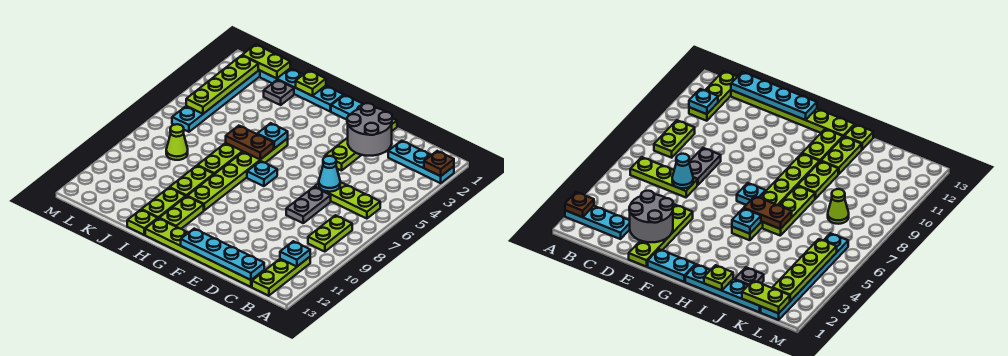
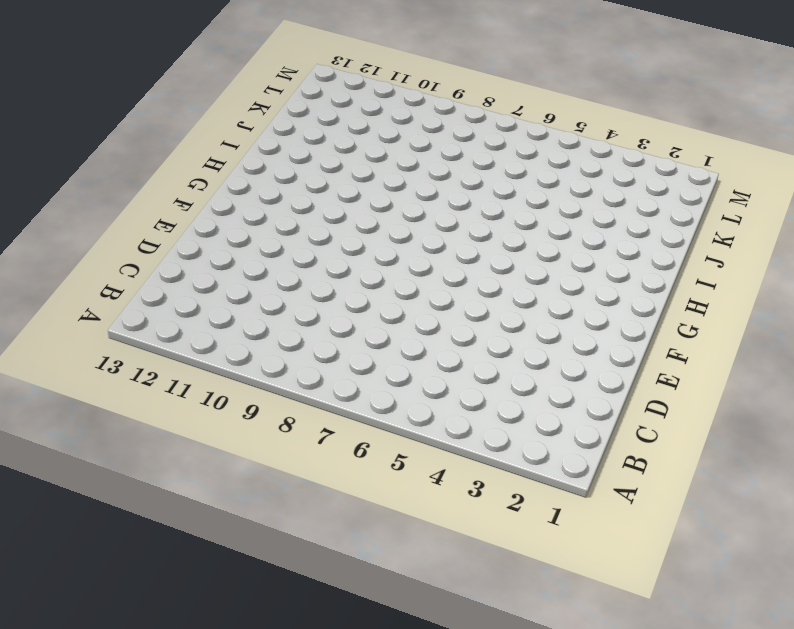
none -> cyan plate A2:C2 level 1
none -> lime plate B6:D6 level 1
none -> lime plate B8:B9 level 1

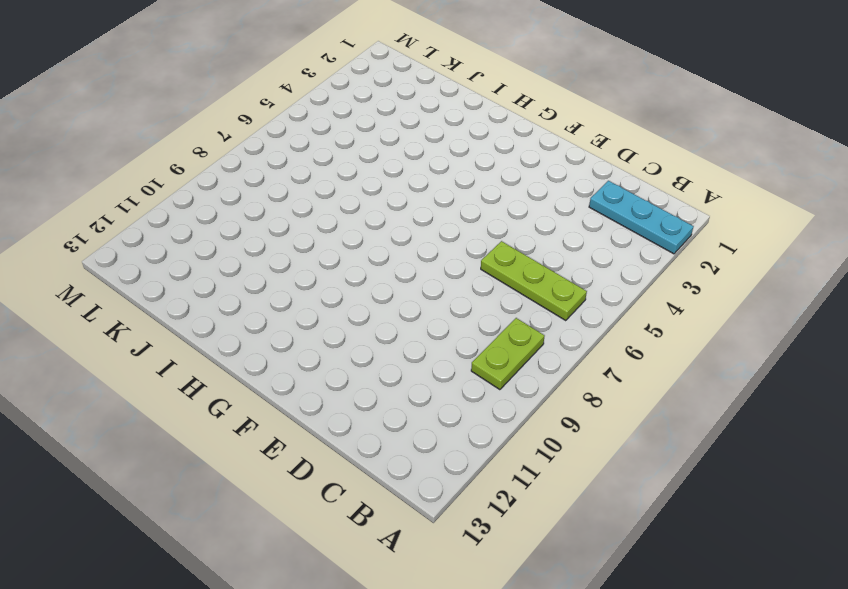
none -> lime plate B11:B13 level 1
none -> lime plate C13:H13 level 1
none -> grey plate D7:D8 level 1

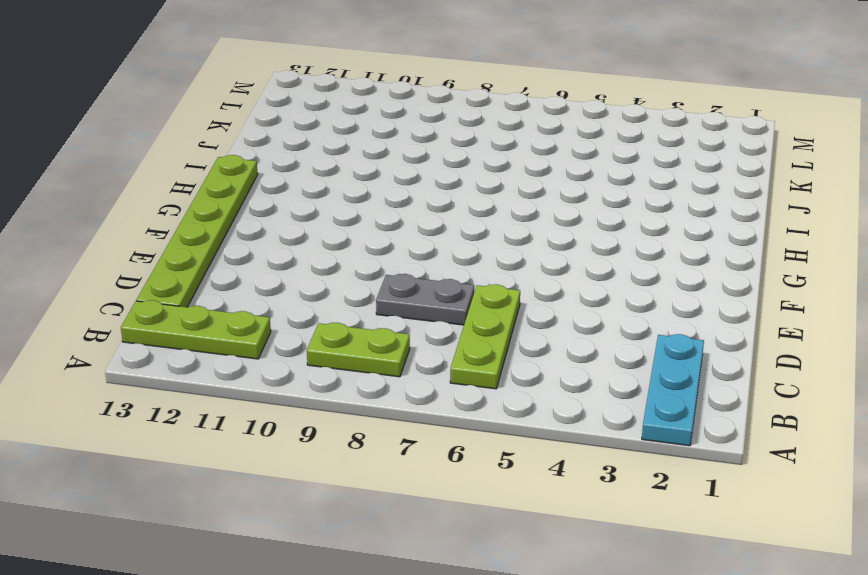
none -> lime plate E1:E4 level 1
none -> cyan plate F1:G1 level 1
none -> cyan plate G7 level 1

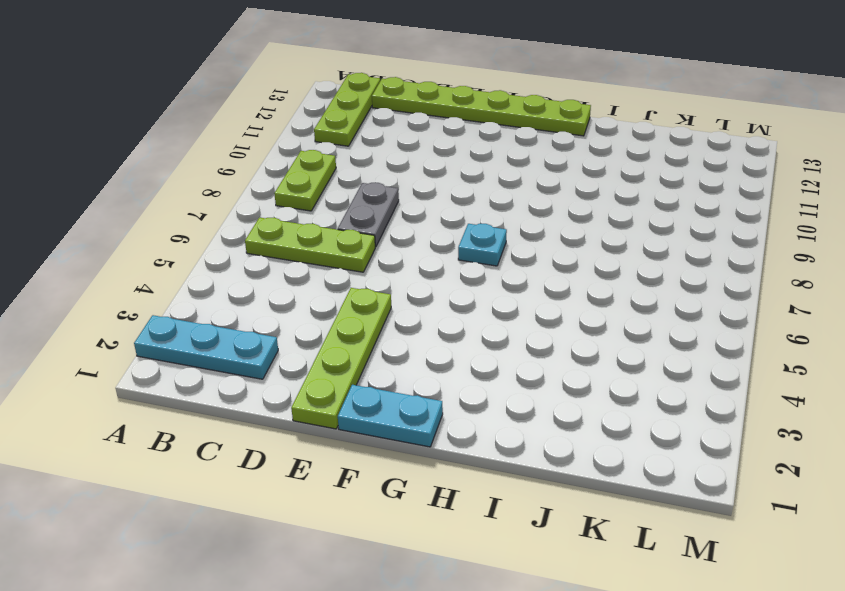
none -> cyan plate H1:K1 level 1
none -> lime plate H5:H10 level 1
none -> lime plate H11:H12 level 1

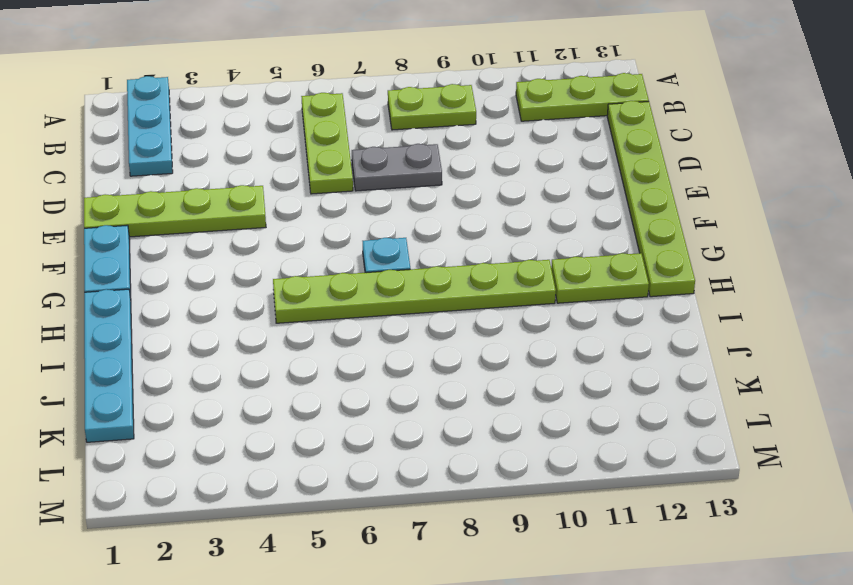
none -> lime plate I6:I8 level 1
none -> lime plate I9:I10 level 1
none -> lime plate I11:I12 level 1

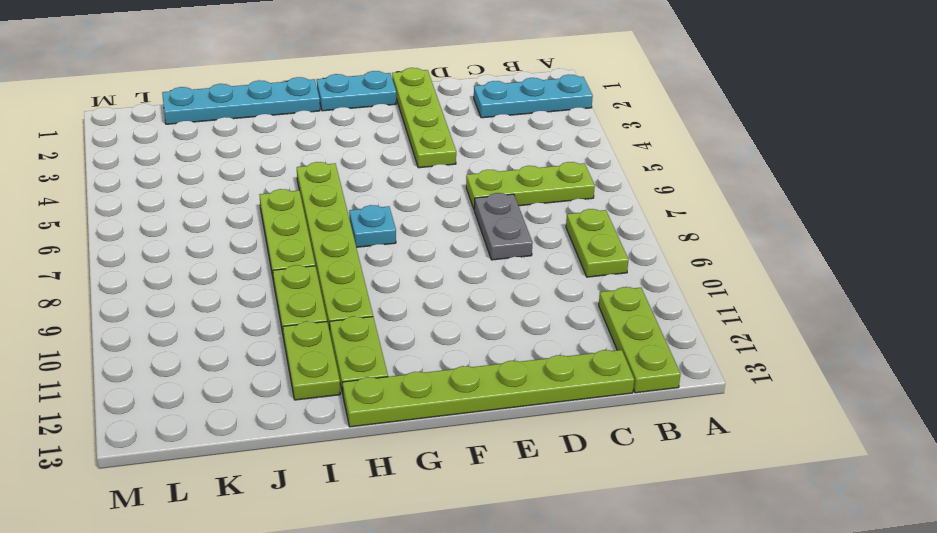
none -> lime plate I13 level 1
none -> grey plate J2 level 1
none -> lime cone K8 level 1

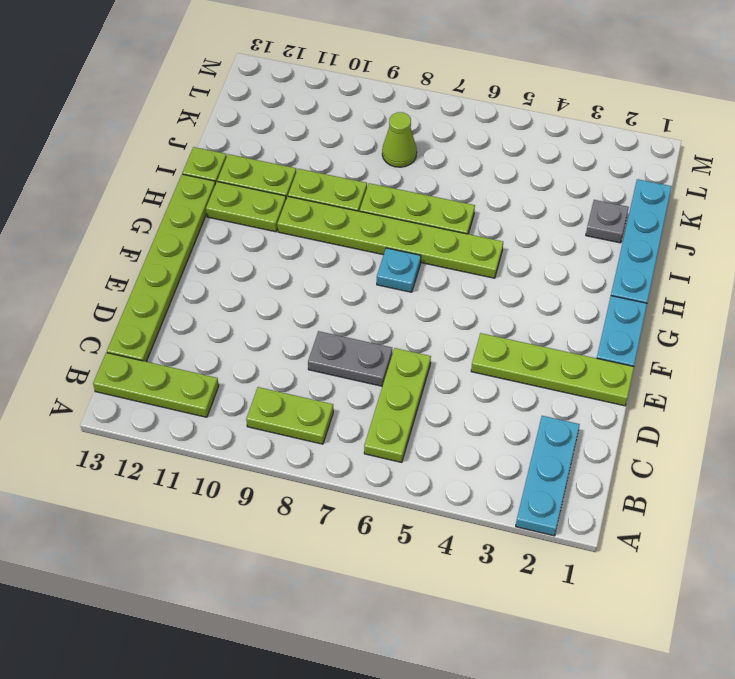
none -> cyan plate L1:L6 level 1
none -> brown plate A2 level 2
none -> cyan plate B11 level 2

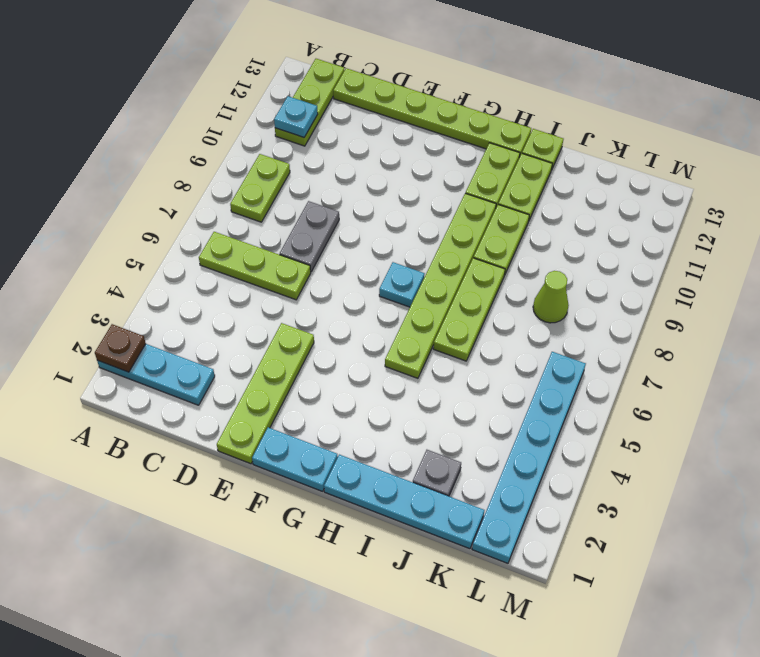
none -> cyan plate C13:F13 level 2
none -> grey round brick D2:E3 level 2
none -> cyan cone D6 level 2

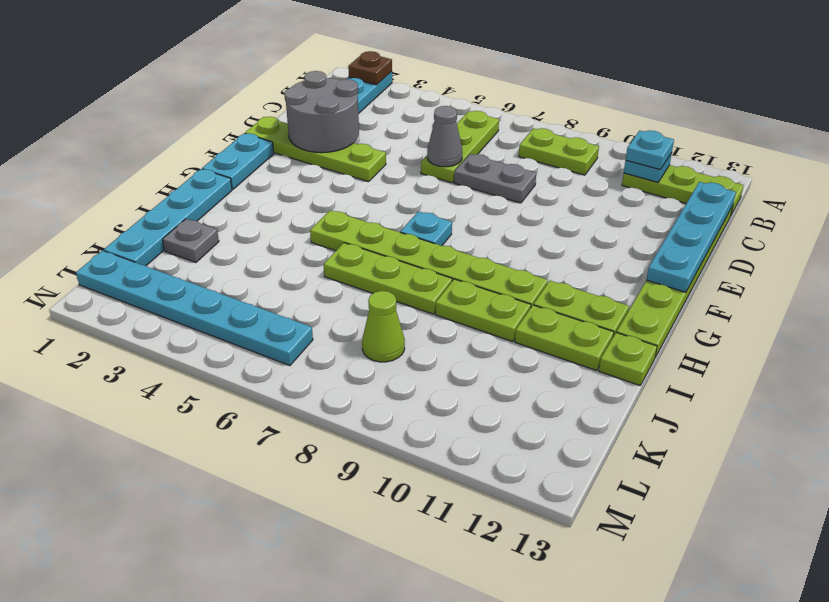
cyan plate B11 level 3 -> cyan plate H5 level 2
grey cone D6 level 2 -> cyan cone D6 level 2
none -> brown plate H6:I6 level 2
none -> lime plate I1 level 2
none -> lime plate K1:L1 level 2

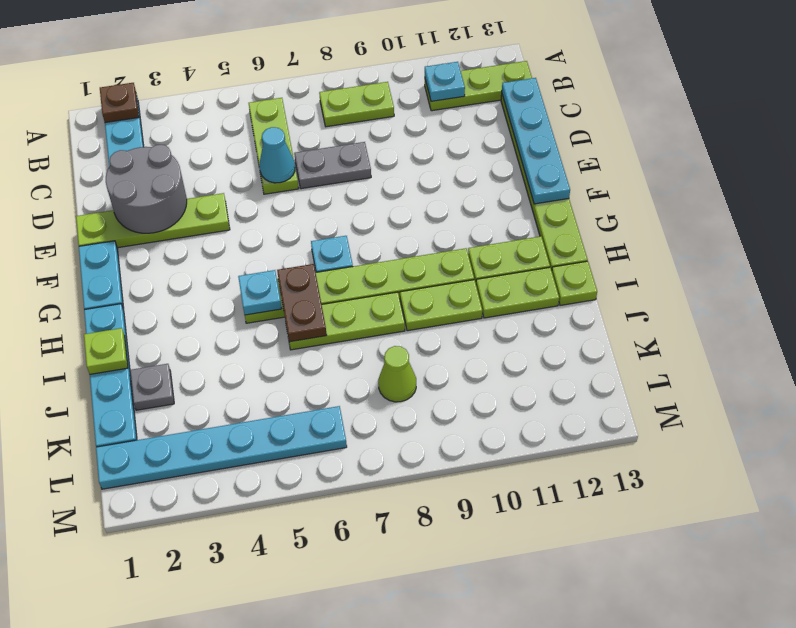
none -> lime plate K1:L1 level 2
none -> lime plate L2:L5 level 2

